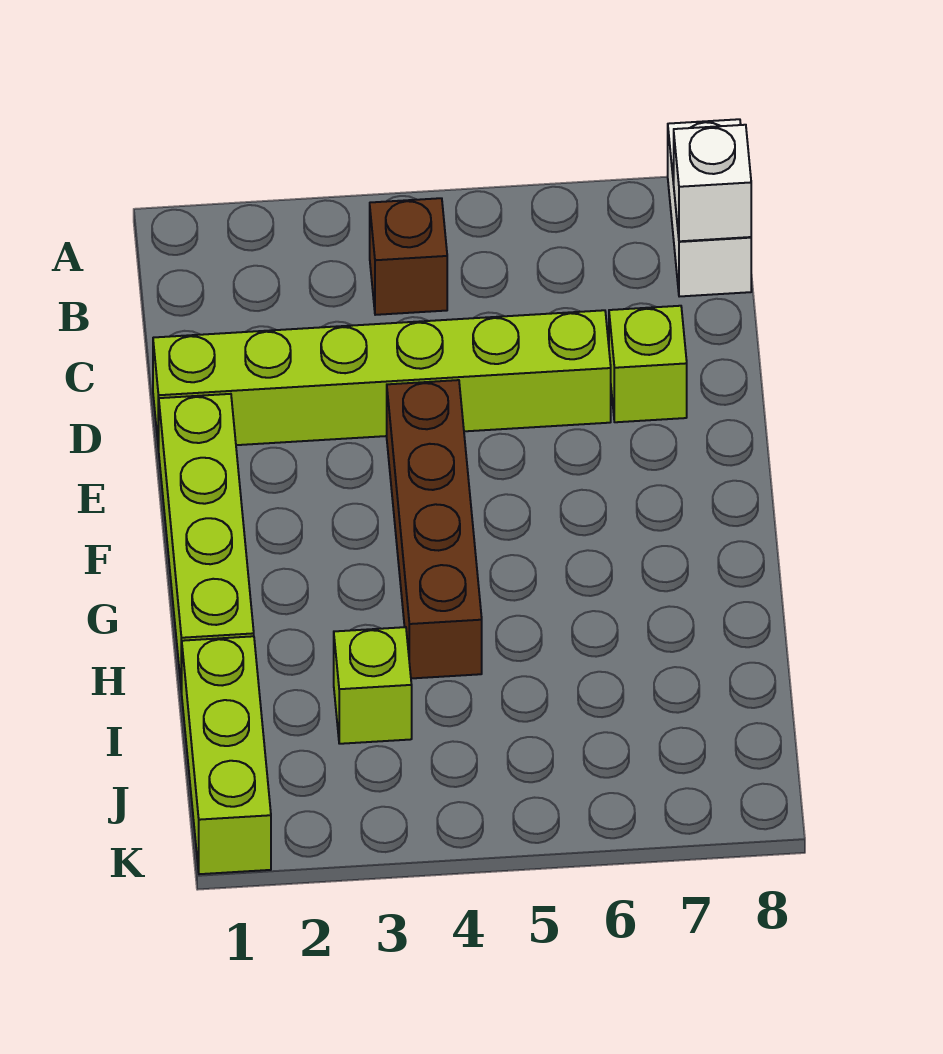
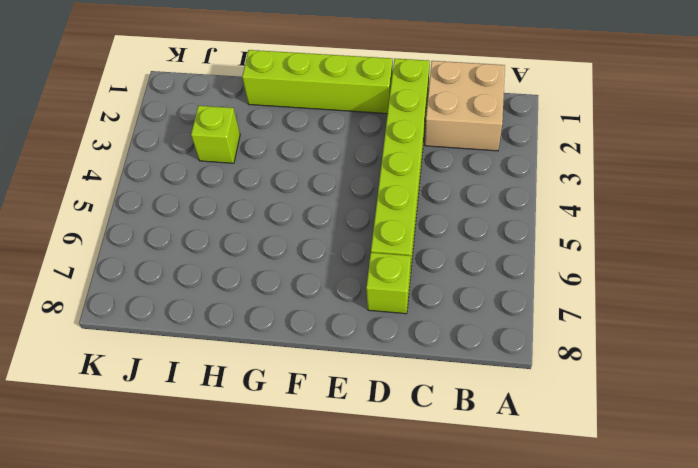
tan brick B1:C2 level 1 -> none
none -> white brick A8:B8 level 1
none -> brown brick B4 level 1

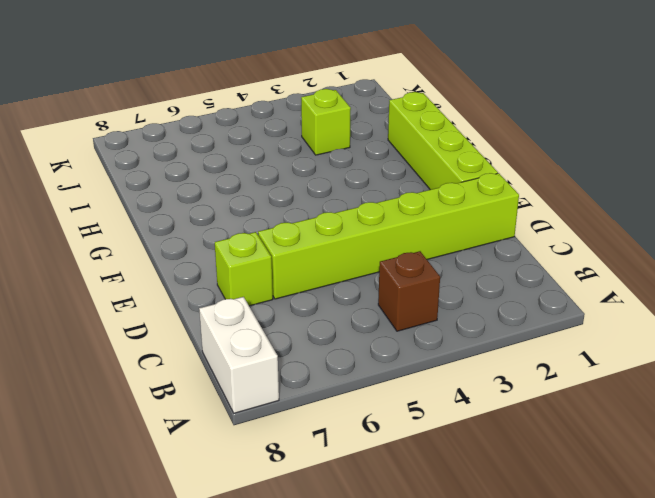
none -> brown brick E4:H4 level 1
none -> lime brick I1:K1 level 1

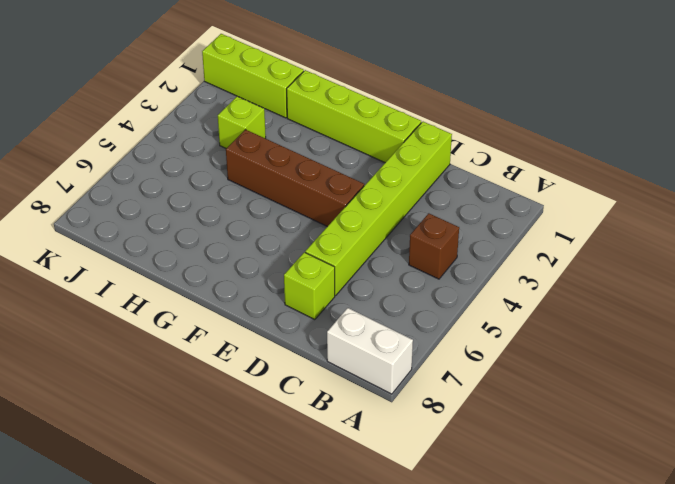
none -> white brick B8 level 2

